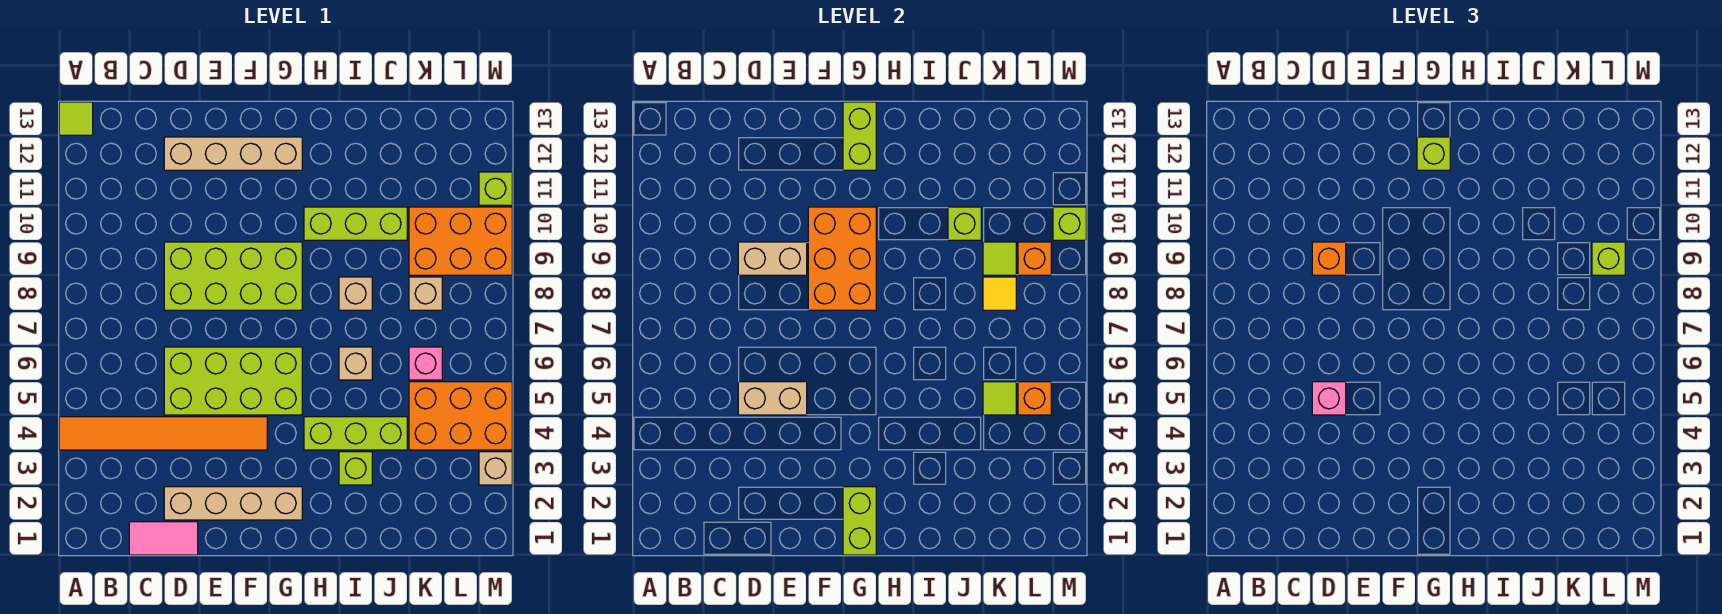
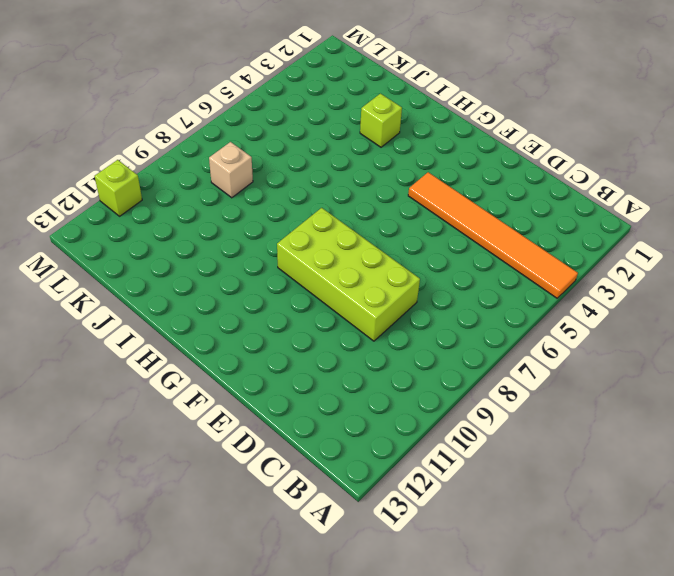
none -> lime tile A13 level 1
none -> pink tile C1:D1 level 1
none -> tan brick D2:G2 level 1
none -> lime brick D5:G6 level 1

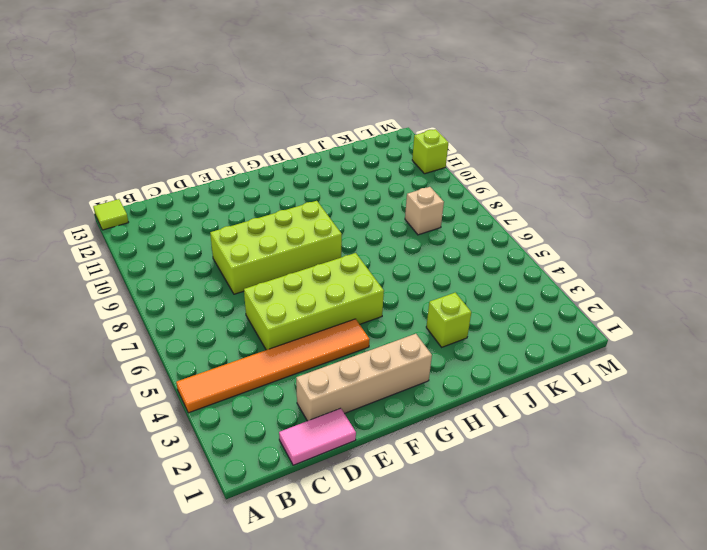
none -> tan brick D12:G12 level 1
none -> lime brick H4:J4 level 1
none -> lime brick H10:J10 level 1
none -> tan brick I6 level 1

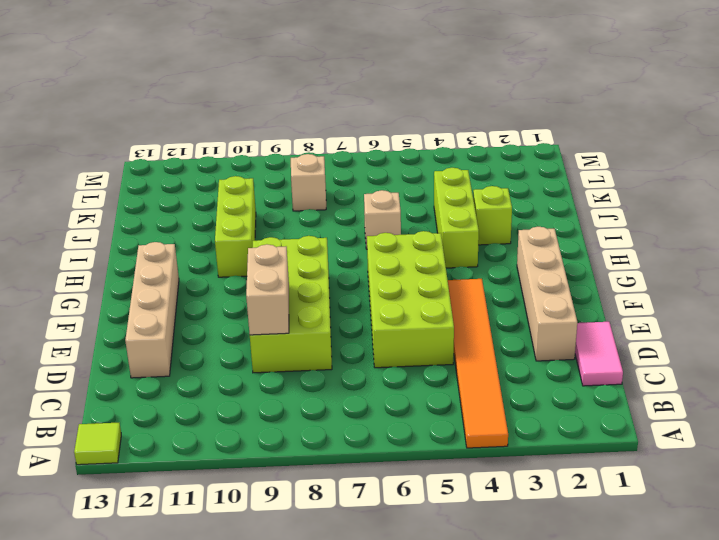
none -> tan brick I8 level 1
none -> orange brick K4:M5 level 1
none -> pink brick K6 level 1
none -> orange brick K9:M10 level 1

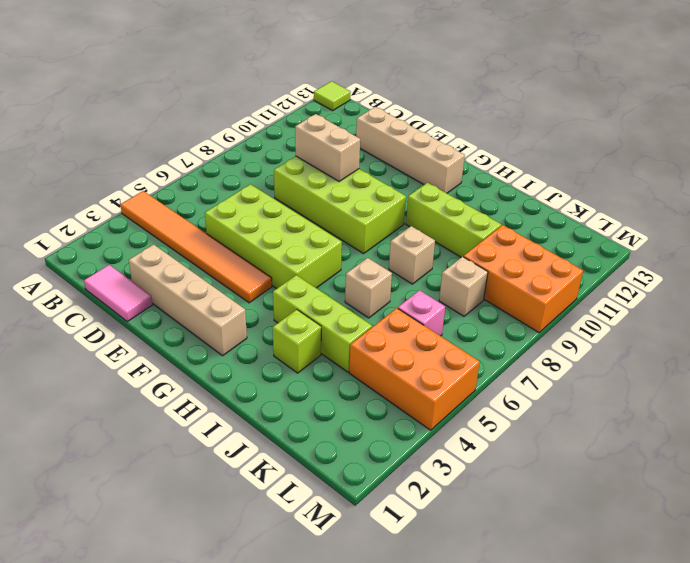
none -> tan brick M3 level 1
none -> lime brick M11 level 1
none -> tan brick D5:E5 level 2
none -> orange brick F8:G10 level 2

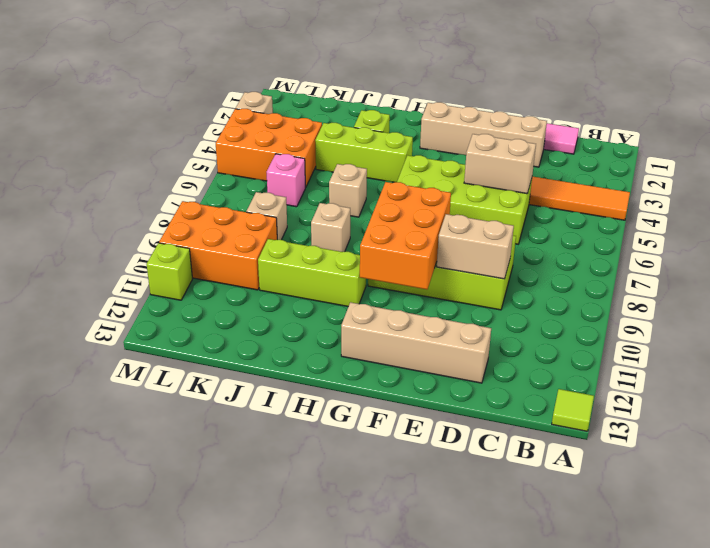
none -> lime brick G1:G2 level 2
none -> lime brick G12:G13 level 2
none -> lime brick J10 level 2
none -> lime tile K5 level 2

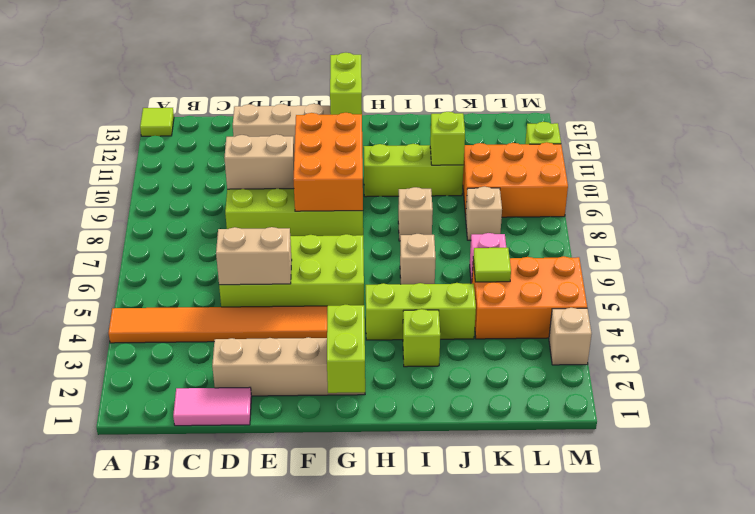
none -> yellow tile K8 level 2
none -> lime tile K9 level 2
none -> orange brick L5 level 2
none -> orange brick L9 level 2

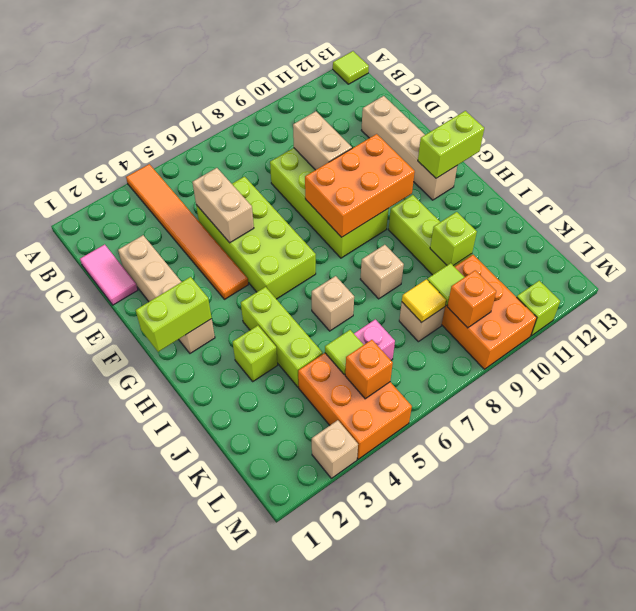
none -> lime brick M10 level 2
none -> pink brick D5 level 3
none -> orange brick D9 level 3
none -> lime brick G12 level 3

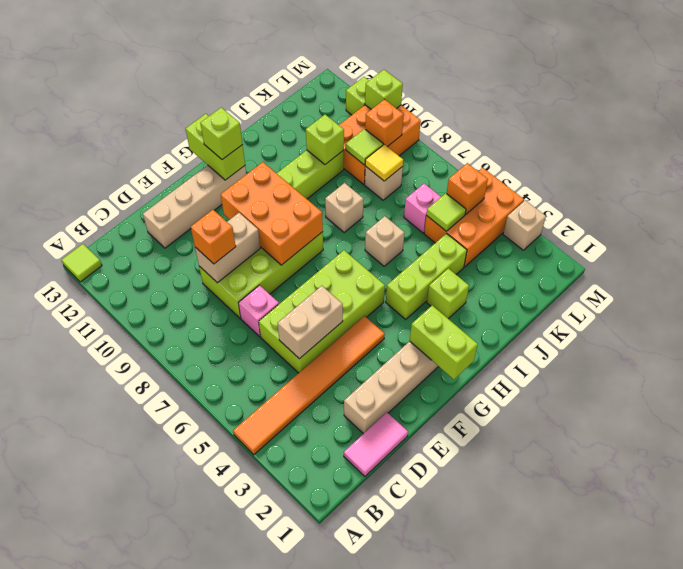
pink brick D7 level 1 -> pink brick D5 level 3
none -> lime brick L9 level 3

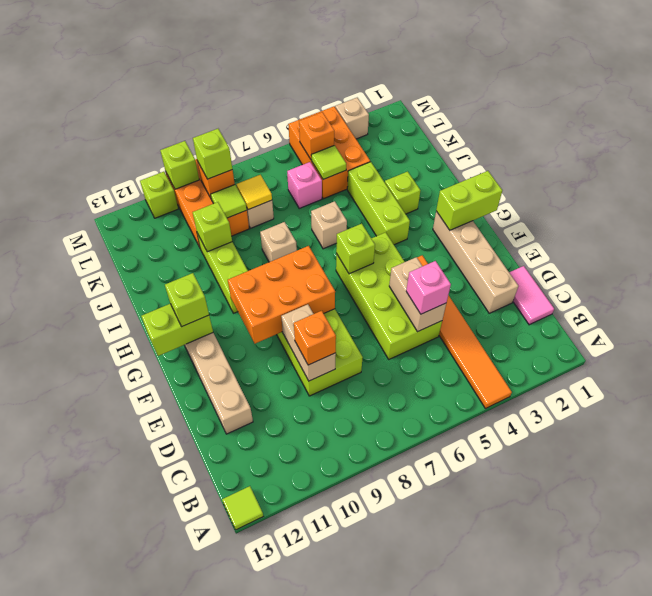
lime brick G6 level 2 -> none

